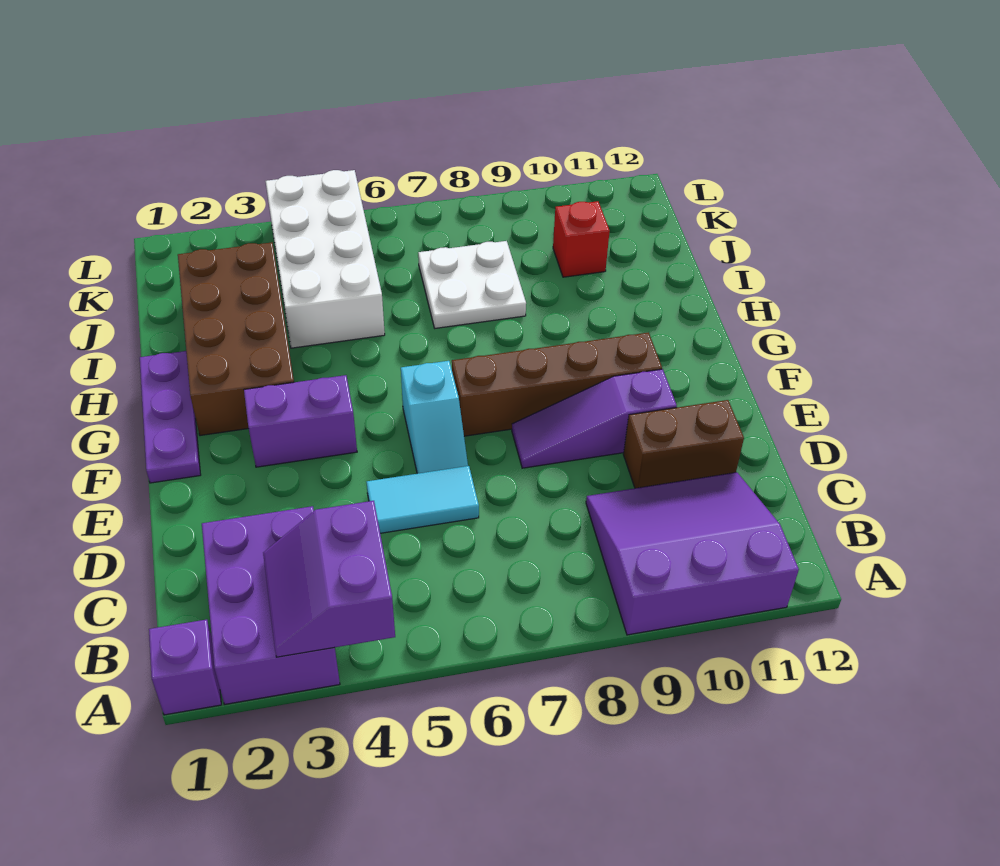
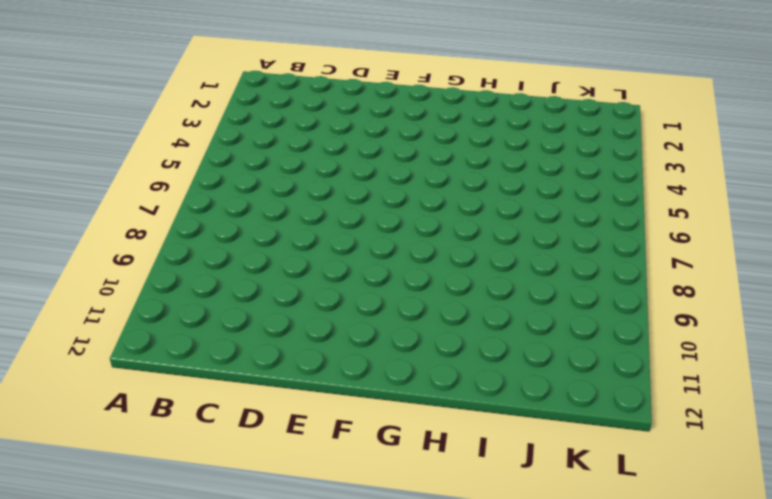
none -> purple brick A1 level 1
none -> purple brick A2:C3 level 1
none -> purple slope A9:C11 level 1 top A

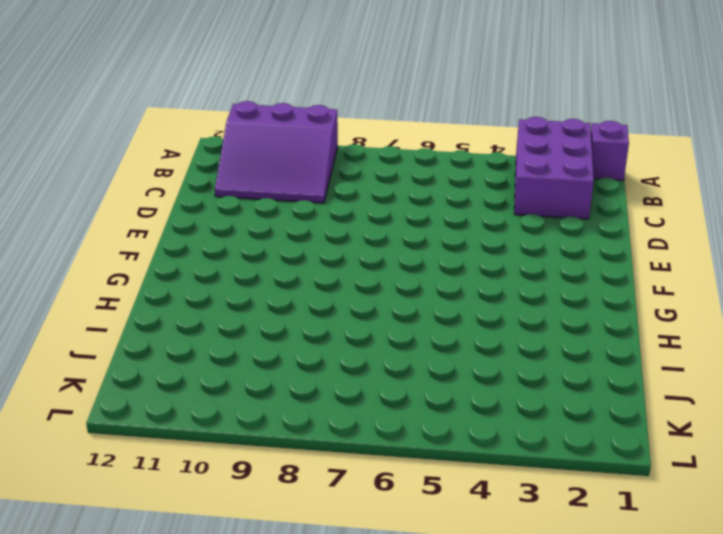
none -> cyan tile D5:D6 level 1
none -> brown brick D10:D11 level 1
none -> cyan slope E6:F6 level 1 top F

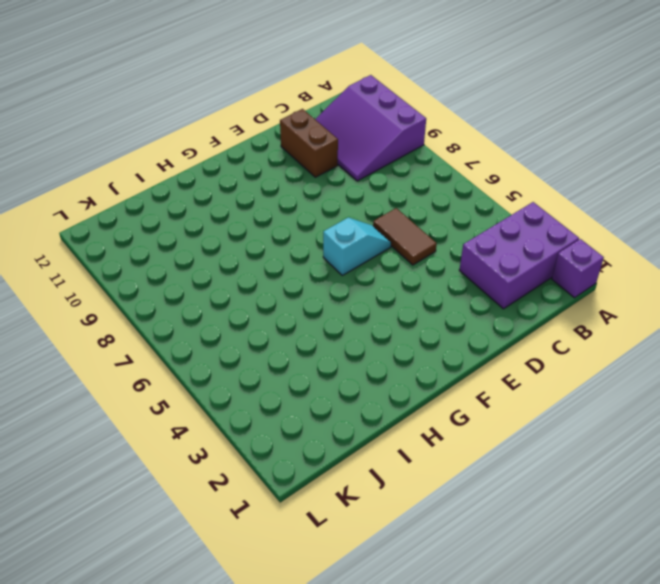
brown tile D5:D6 level 1 -> cyan tile D5:D6 level 1
none -> purple slope E8:E10 level 1 top 10
none -> purple plate F1:H1 level 1
none -> purple brick F3:F4 level 1

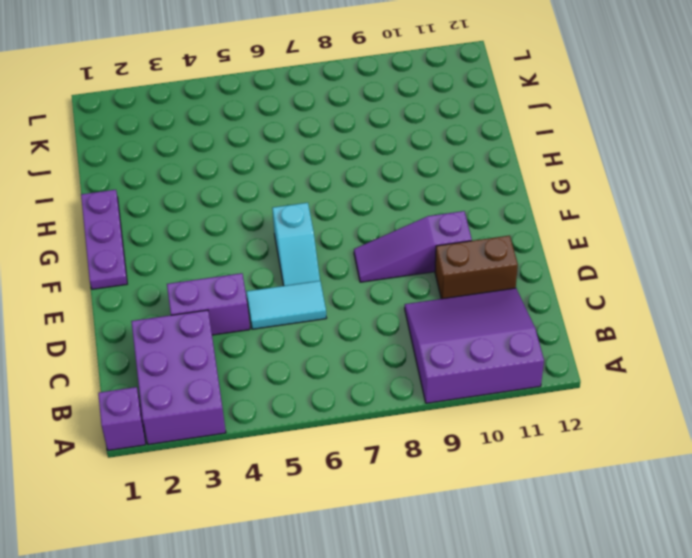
purple brick D3:D4 level 1 -> purple brick F3:F4 level 1
none -> brown brick F7:F10 level 1
none -> brown brick G2:J3 level 1
none -> white brick I4:L5 level 1

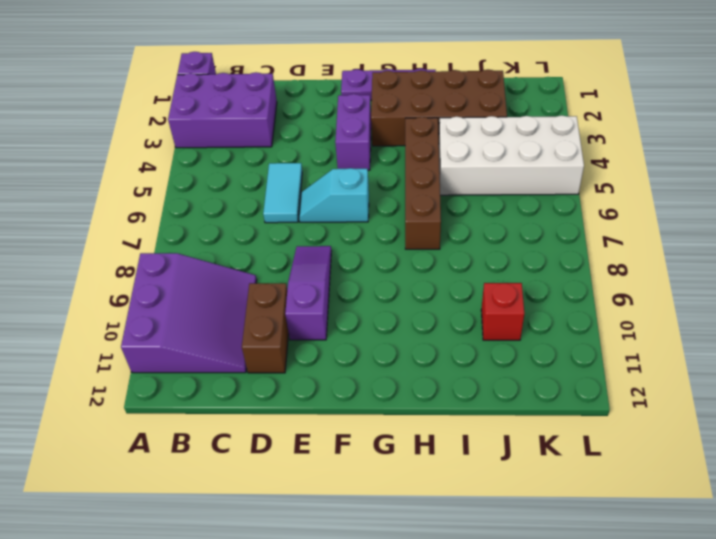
brown brick H4:H7 level 1 -> brown brick F7:F10 level 1
none -> white plate I7:J8 level 1
none -> purple slope A3:B4 level 2 top 4

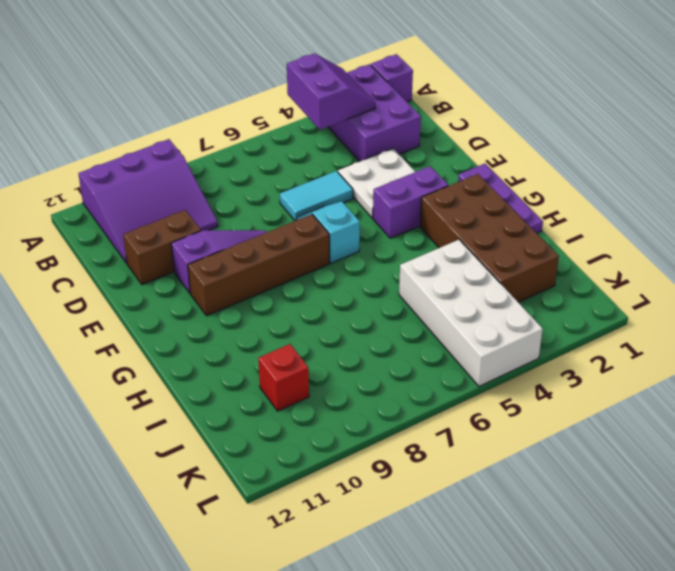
white plate D3:E4 level 1 -> white plate I7:J8 level 1

